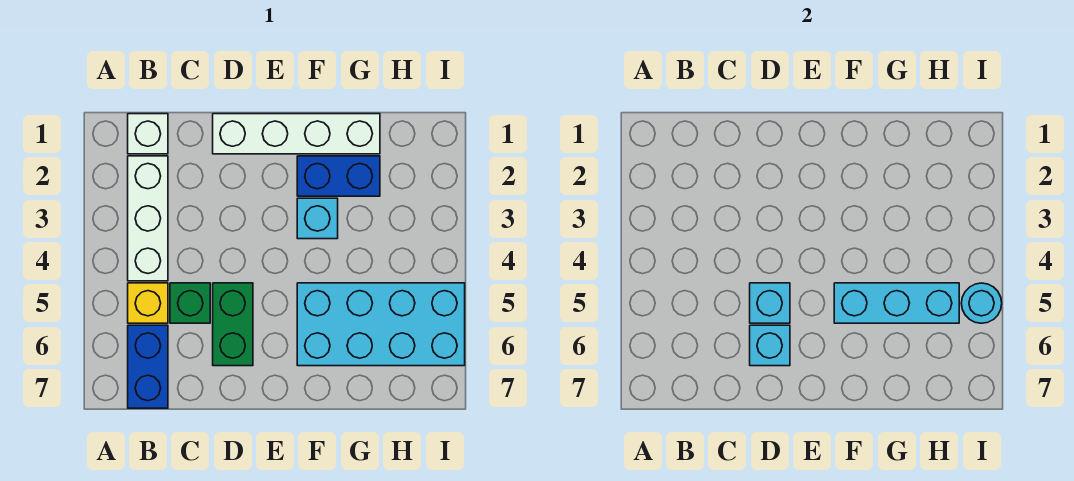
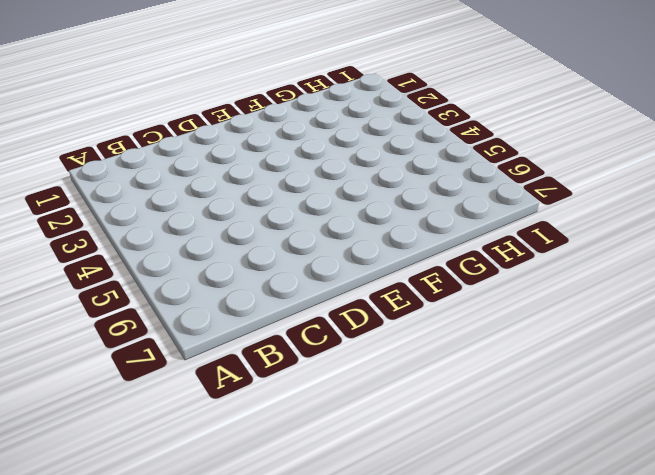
none -> white brick B1 level 1
none -> white brick B2:B4 level 1
none -> yellow brick B5 level 1

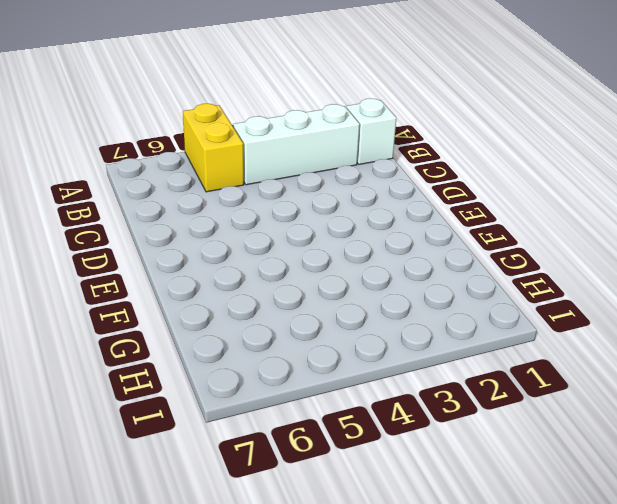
yellow brick A5:B5 level 1 -> yellow brick B5 level 1
none -> blue brick B6:B7 level 1
none -> green brick C5 level 1
none -> white brick D1:G1 level 1

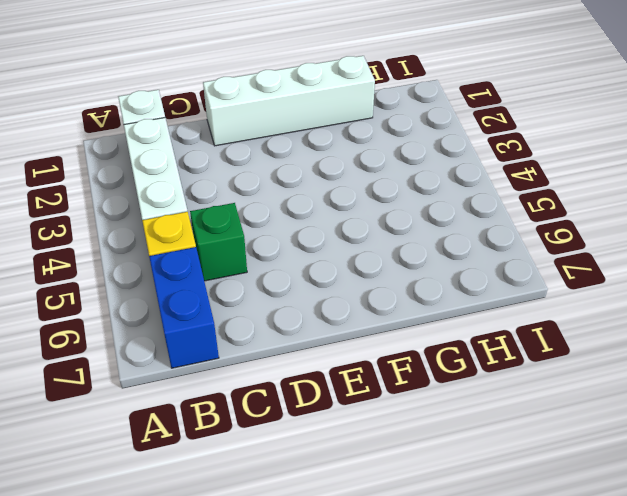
none -> green brick D5:D6 level 1
none -> blue brick F2:G2 level 1
none -> cyan brick F3 level 1

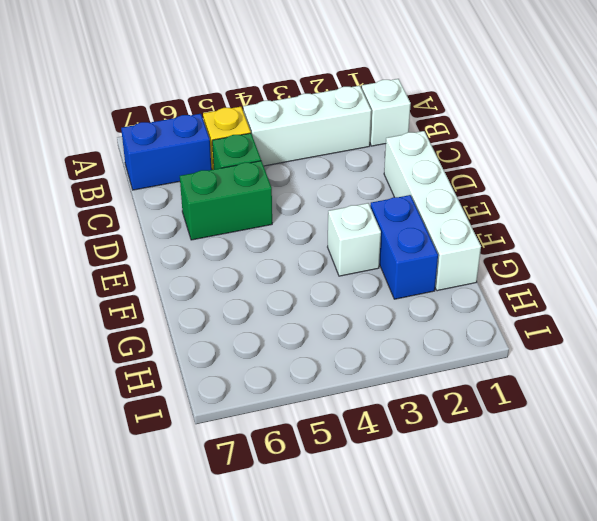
white brick F3 level 1 -> cyan brick F3 level 1
none -> cyan brick F5:I6 level 1
none -> cyan brick D5 level 2
none -> cyan brick D6 level 2

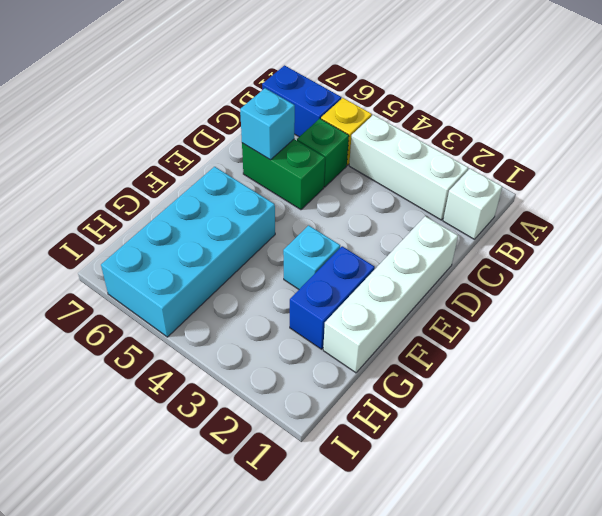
none -> cyan brick D5 level 2
none -> cyan brick F5:H5 level 2
none -> cyan round brick I5 level 2

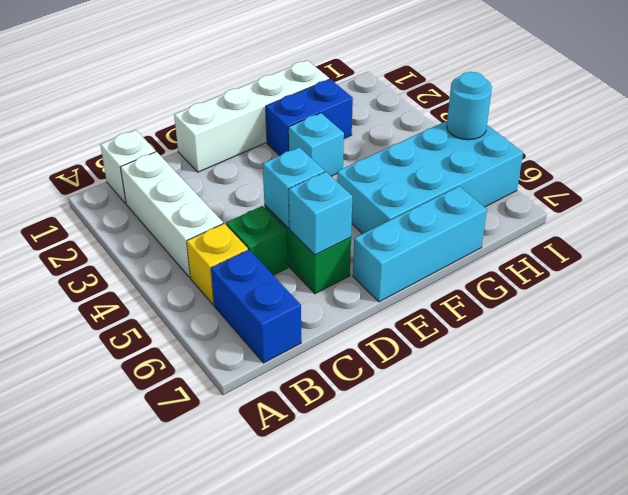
cyan brick E7:G7 level 1 -> cyan brick F5:H5 level 2

